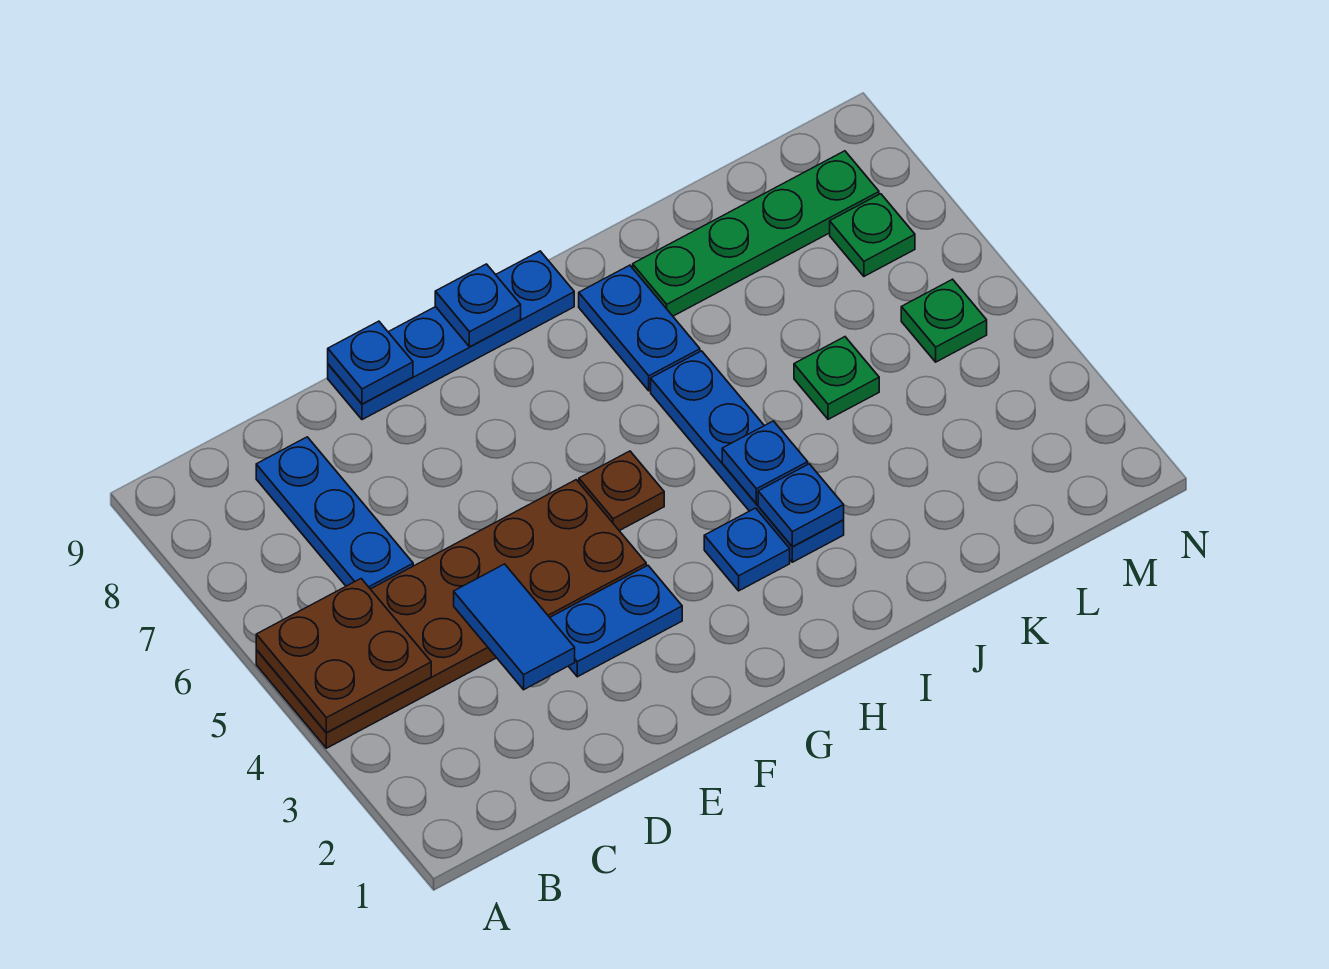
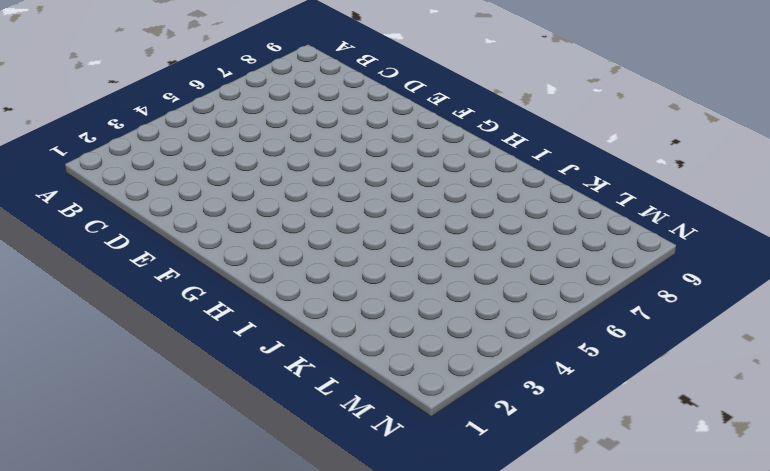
none -> brown plate A4:F5 level 1
none -> blue plate C6:C8 level 1
none -> blue plate E3:F3 level 1

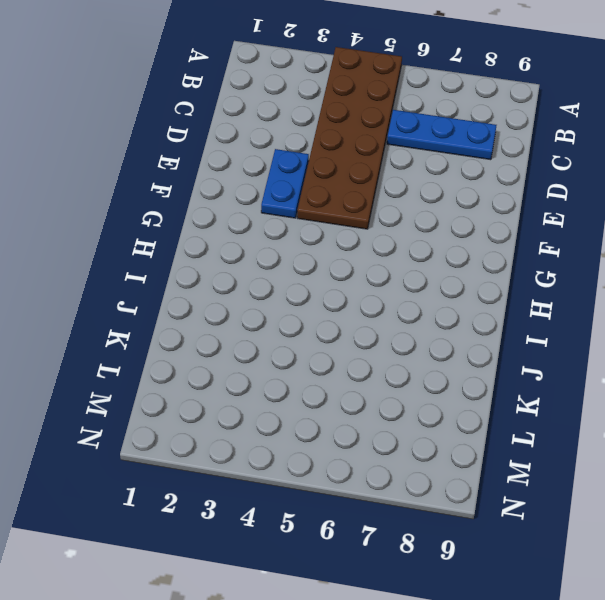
none -> blue plate E9:H9 level 1
none -> brown plate G5 level 1
none -> blue plate H3 level 1

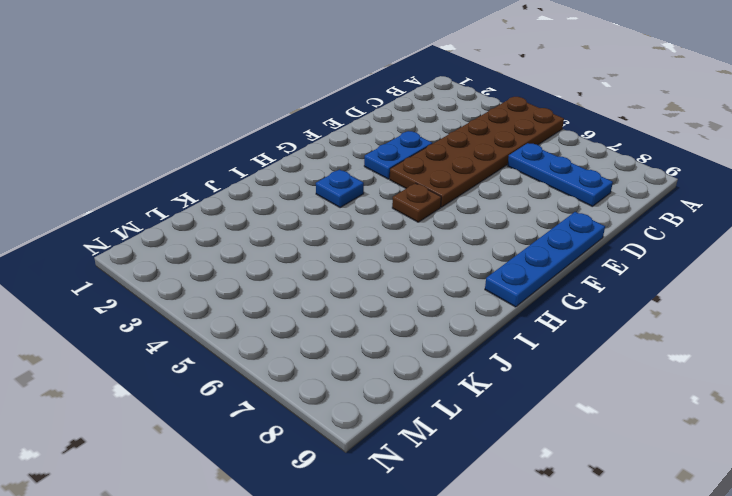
none -> blue plate I3:I6 level 1
none -> blue plate I7:I8 level 1
none -> green plate J8:M8 level 1

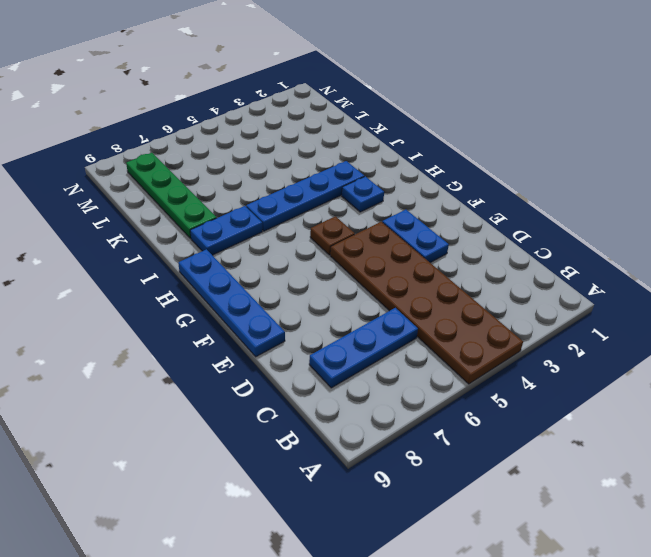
none -> green plate K5 level 1
none -> green plate M5 level 1
none -> green plate M7 level 1

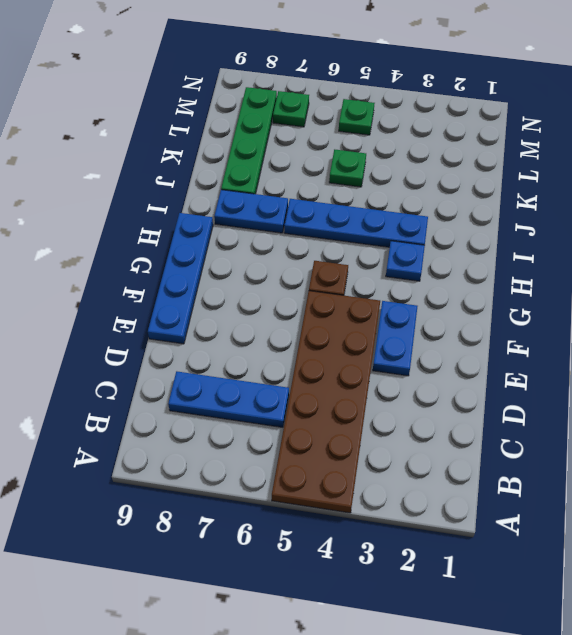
none -> brown plate A4:B5 level 2
none -> blue tile D3:D4 level 2
none -> blue plate E9 level 2

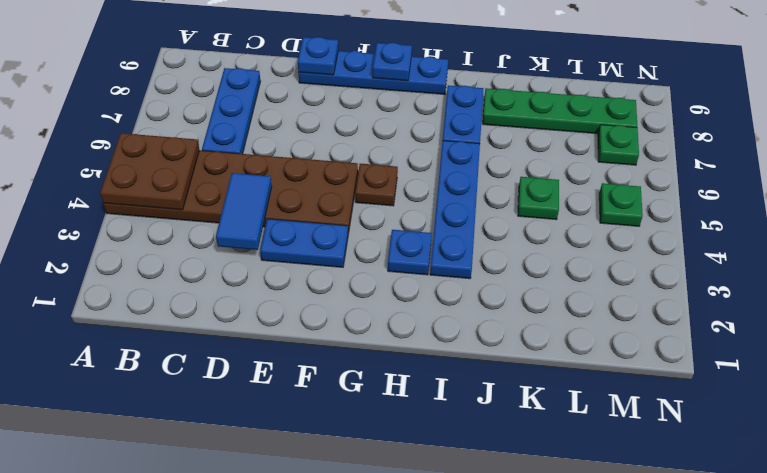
none -> blue plate I3 level 2
none -> blue plate I4 level 2

